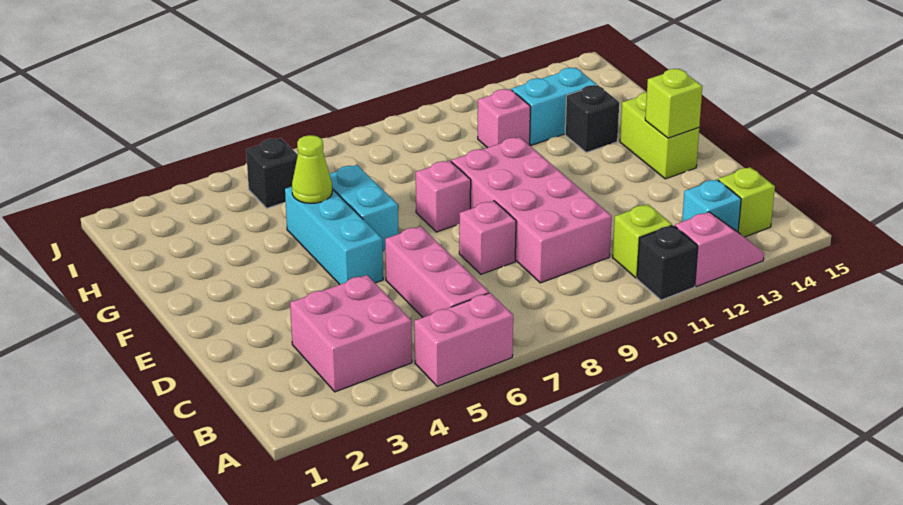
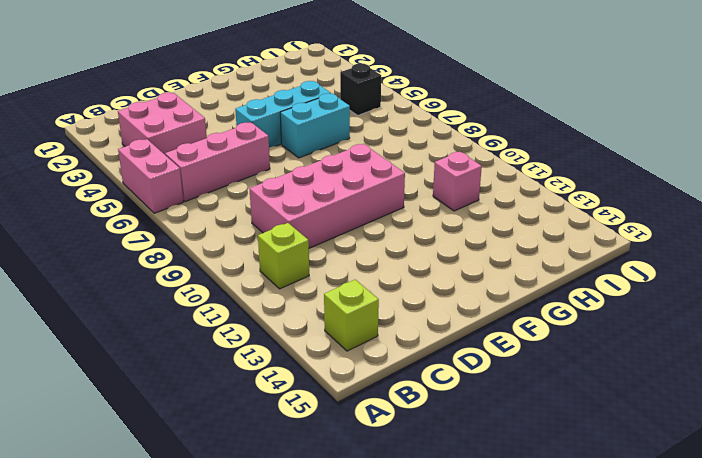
none -> black brick A11 level 1
none -> pink slope A12:A13 level 1 top 12
none -> cyan brick B13 level 1

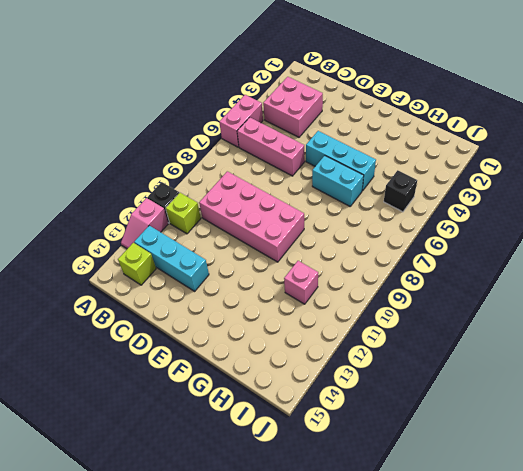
cyan brick B13:D13 level 1 -> cyan brick B13 level 1
none -> pink brick D8 level 1
none -> lime brick E14:F14 level 1
none -> pink brick F8 level 1

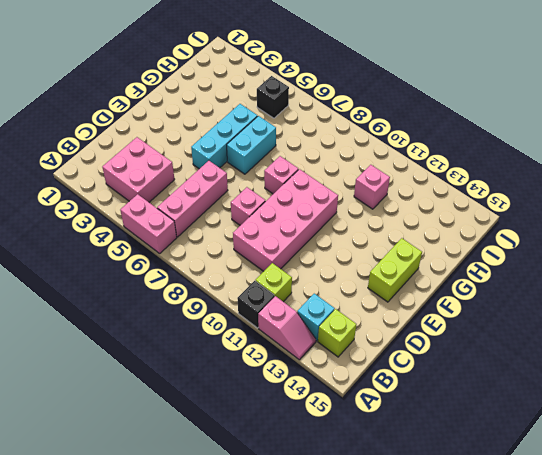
none -> black brick G13 level 1
none -> cyan brick H12:H13 level 1
none -> lime brick E14 level 2

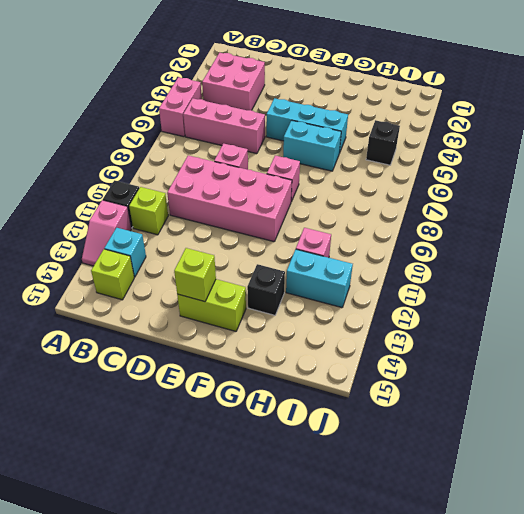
cyan brick H12:I12 level 1 -> cyan brick H12:H13 level 1
none -> lime cone G5 level 2

